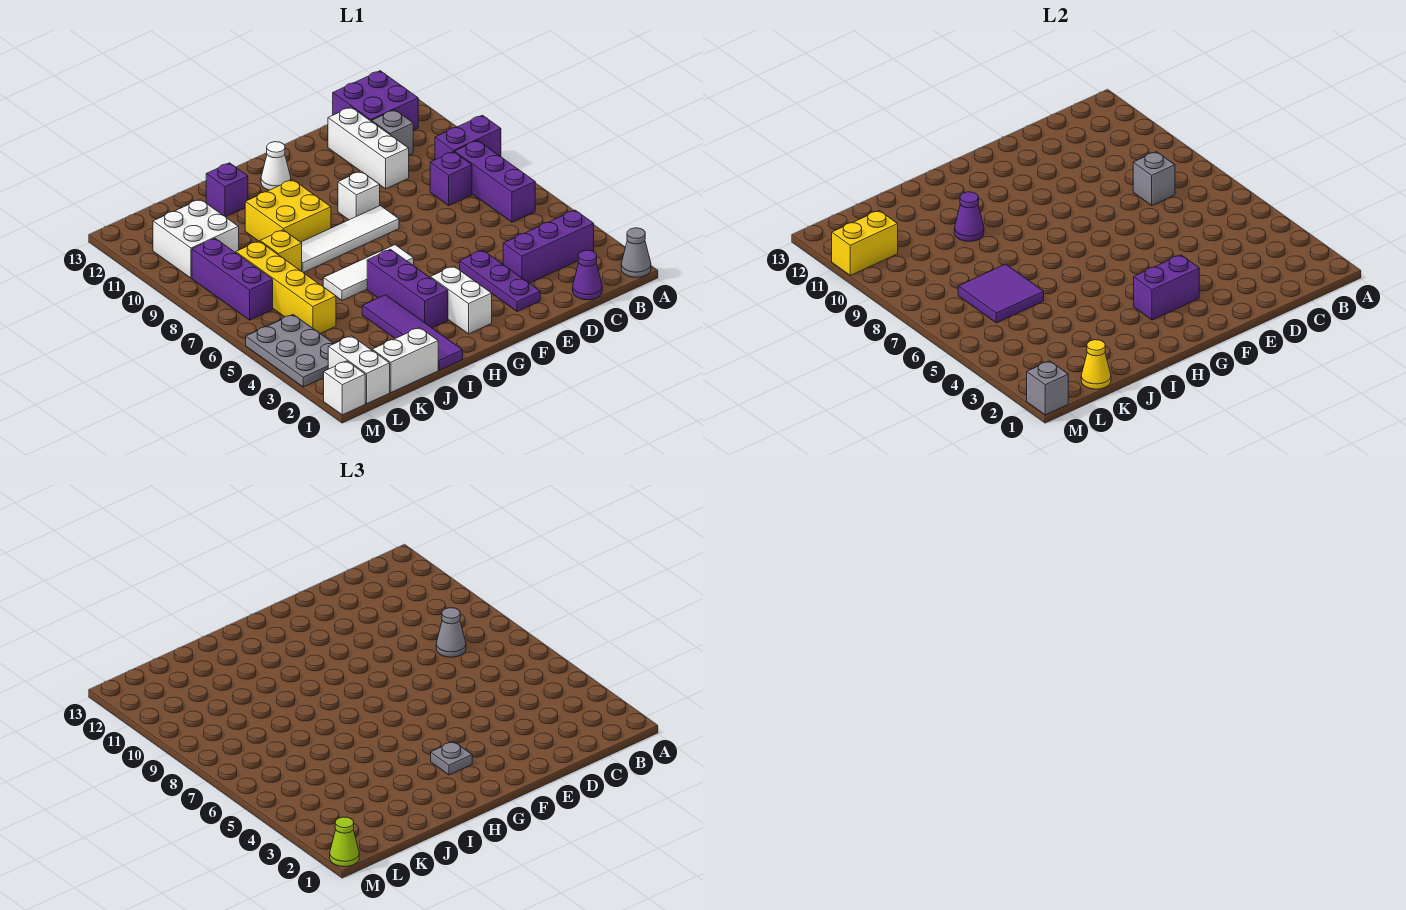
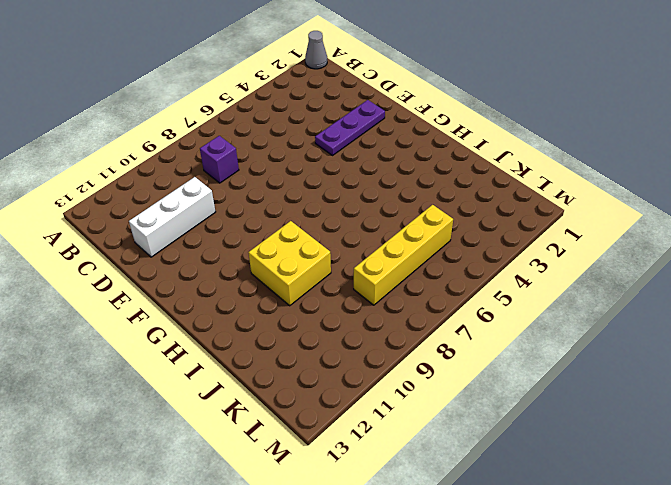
none -> purple brick A9:B9 level 1
none -> purple brick B3:D3 level 1
none -> purple brick B6:B8 level 1
none -> purple brick B12:C13 level 1

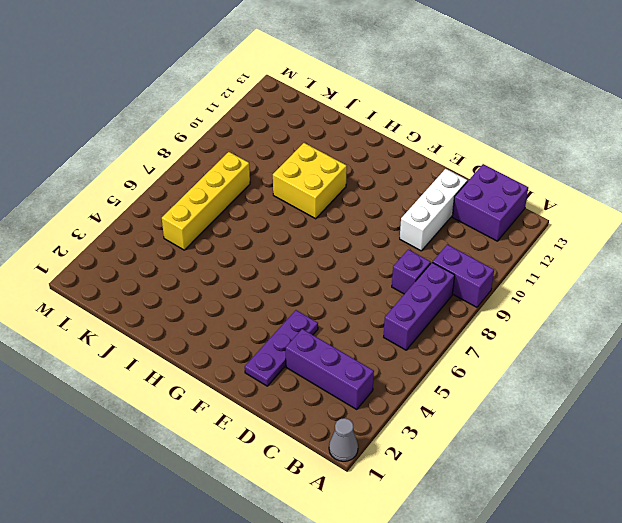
none -> purple cone C1 level 1
none -> grey brick C11 level 1
none -> white tile F8:I8 level 1
none -> white brick F9 level 1

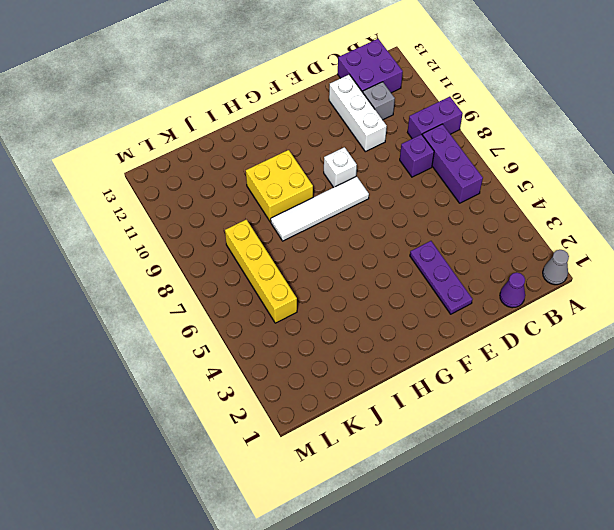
none -> purple brick B3:D3 level 1
none -> white brick G2:G3 level 1
none -> white tile G6:I6 level 1
none -> white cone G12 level 1

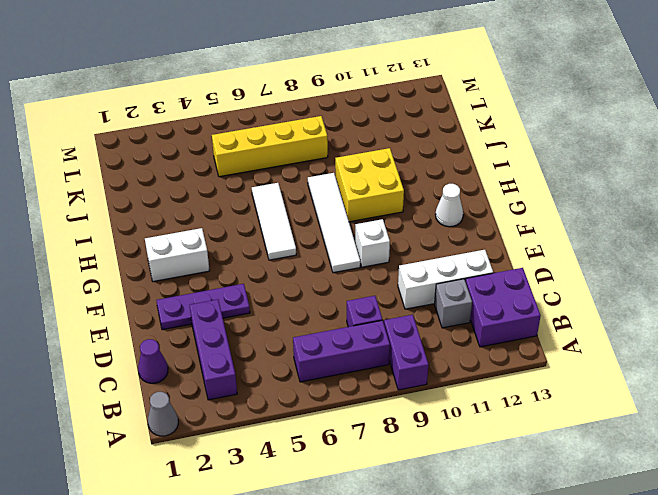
none -> purple brick H3:H5 level 1
none -> purple tile I1:I4 level 1
none -> purple brick I12 level 1
none -> white brick J1:K1 level 1

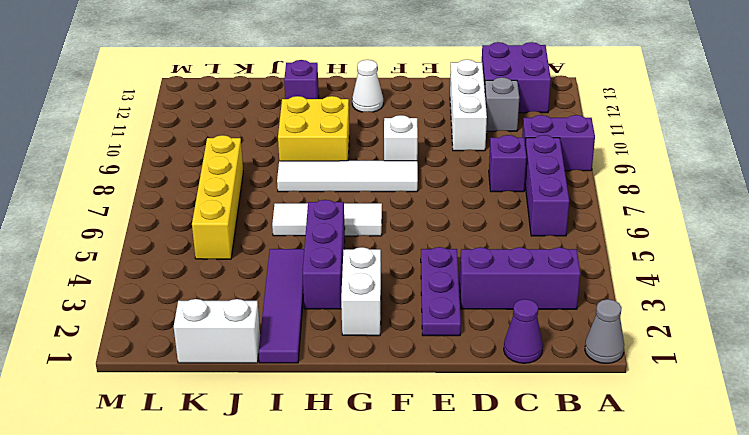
none -> yellow brick J8 level 1
none -> white brick K10:L11 level 1
none -> white brick L1:L2 level 1
none -> grey plate L3:M5 level 1

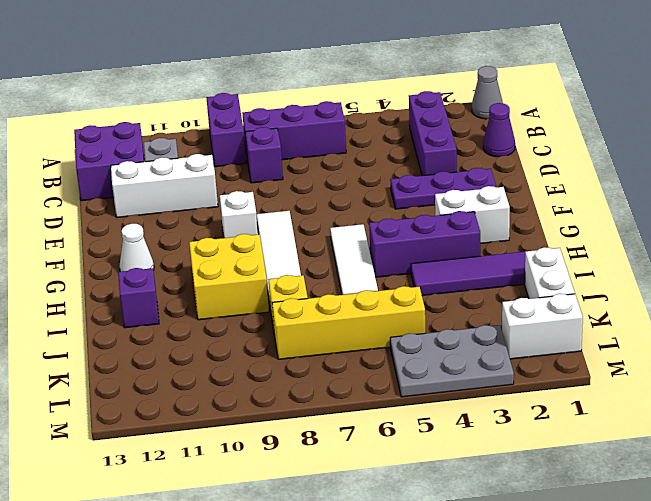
none -> white brick K10:L11 level 1
none -> purple brick L7:L9 level 1
none -> white brick M1 level 1
none -> grey brick C8 level 2

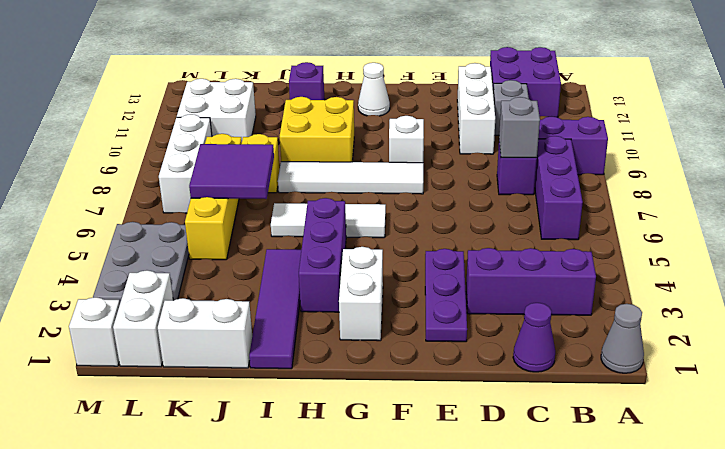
white brick L7:L9 level 1 -> purple brick L7:L9 level 1
none -> purple brick F3:G3 level 2
none -> purple cone I10 level 2
none -> yellow cone K1 level 2
none -> yellow brick L11:M11 level 2

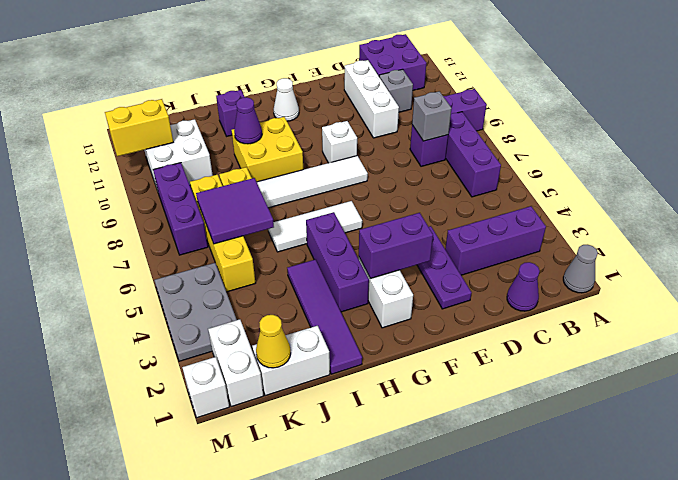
none -> grey brick M1 level 2
none -> grey cone C8 level 3
none -> grey plate G3 level 3
none -> lime cone M1 level 3

